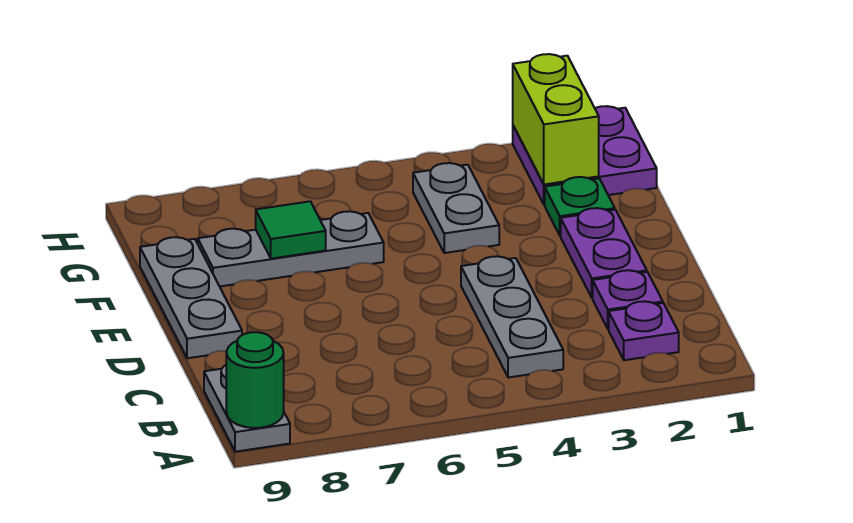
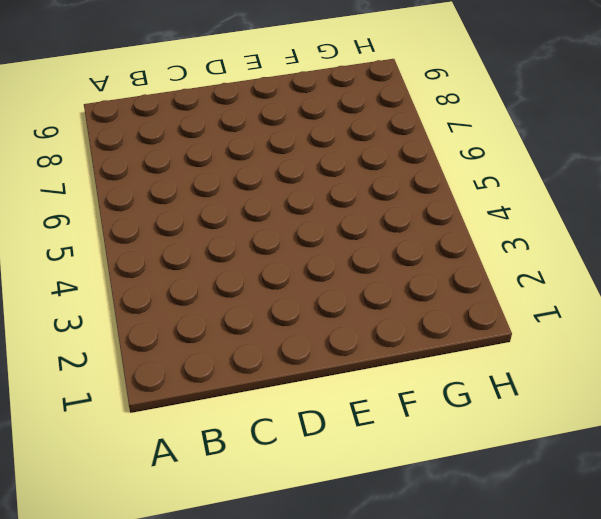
none -> grey plate A9:B9 level 1
none -> purple plate B2 level 1
none -> grey plate B4:D4 level 1

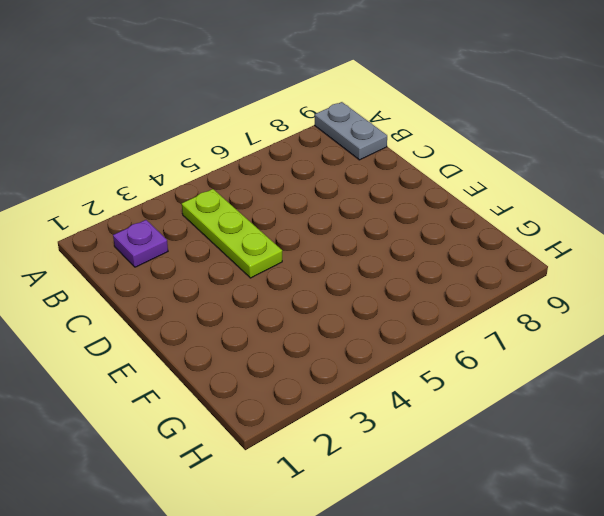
lime plate B4:D4 level 1 -> grey plate B4:D4 level 1
none -> purple plate C2 level 1
none -> purple plate D2:E2 level 1
none -> grey plate D9:F9 level 1

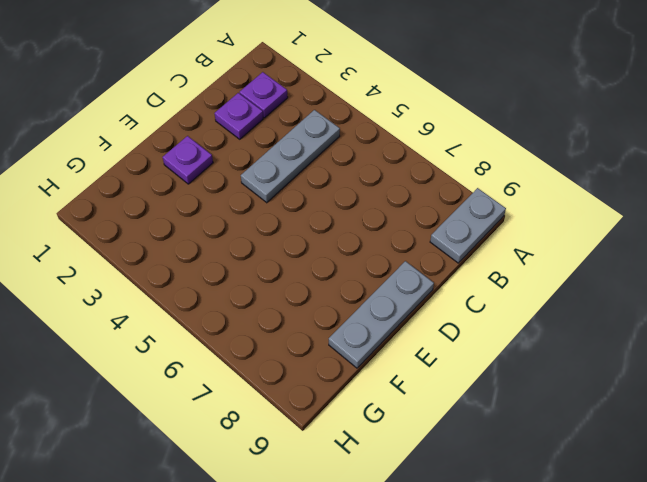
purple plate E2 level 1 -> purple plate D2:E2 level 1
none -> green plate F2 level 1
none -> grey plate F4:G4 level 1
none -> grey plate F6:F8 level 1

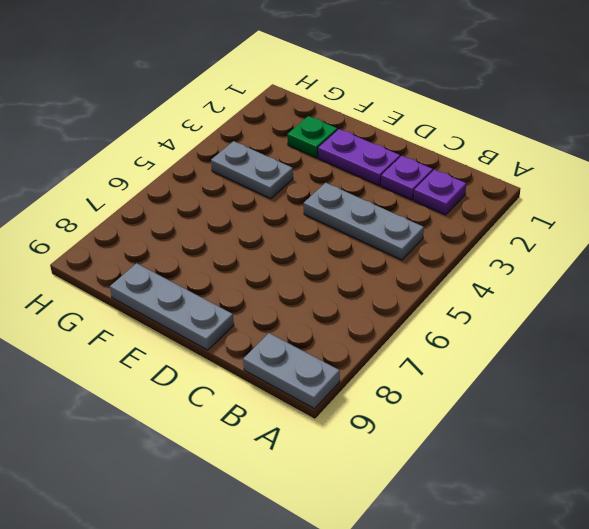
none -> grey plate F6:F8 level 1
none -> purple plate G1:H2 level 1
none -> green round brick A9 level 2

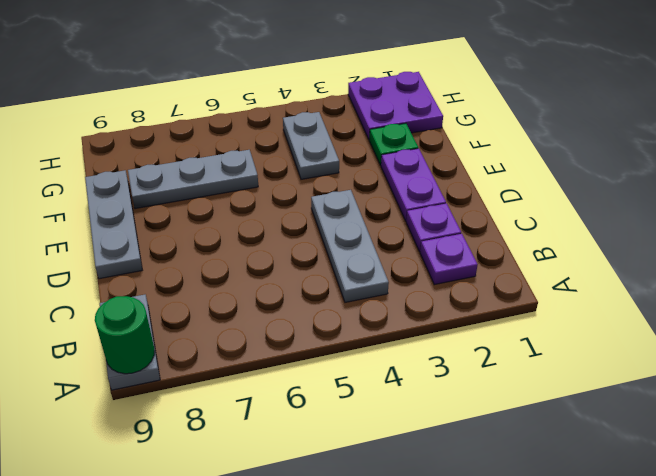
none -> green tile F7 level 2
none -> lime brick G2:H2 level 2

